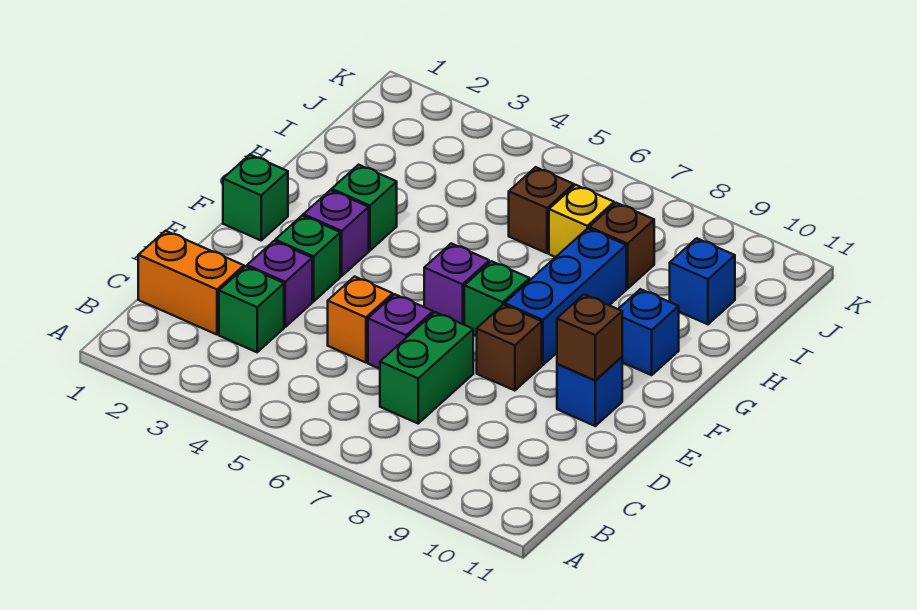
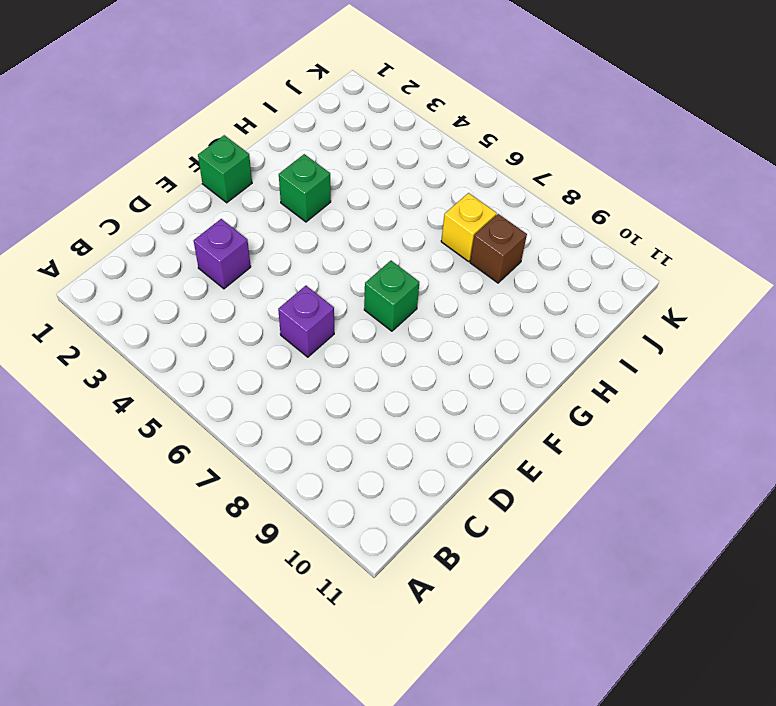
none -> orange brick C1:C2 level 1
none -> green brick C3 level 1
none -> green brick C7:D7 level 1

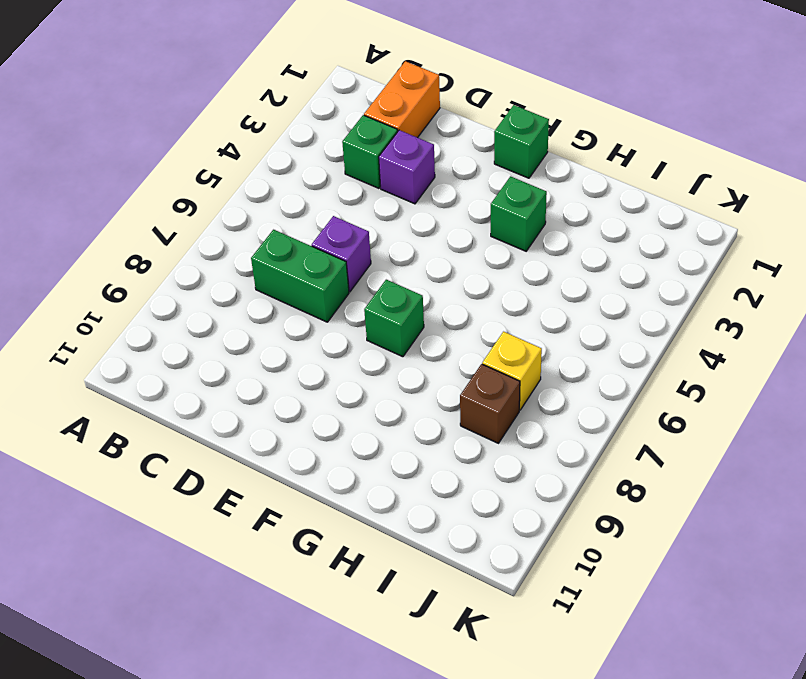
none -> orange brick D5 level 1
none -> green brick E3 level 1
none -> brown brick E8 level 1

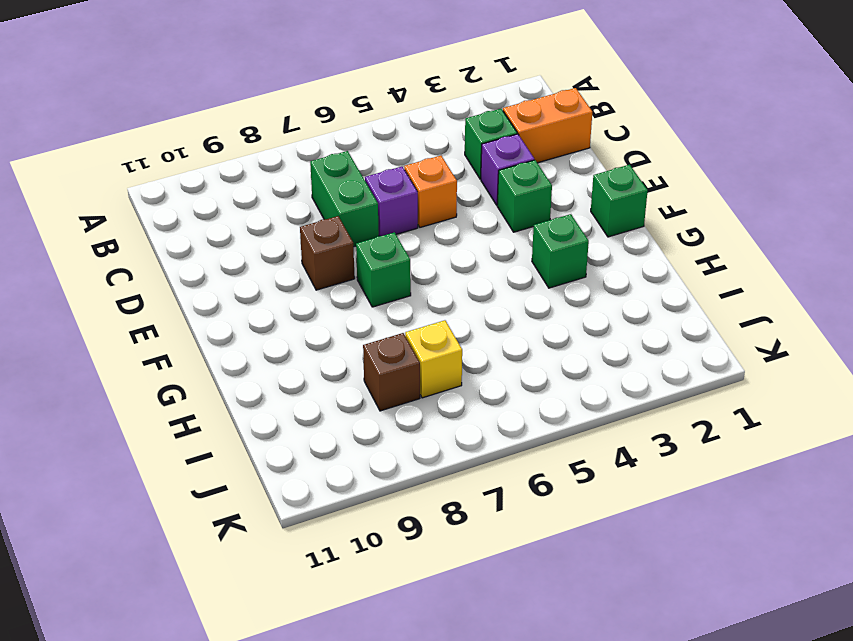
none -> blue brick E10 level 1
none -> purple brick F3 level 1
none -> purple brick F6 level 1

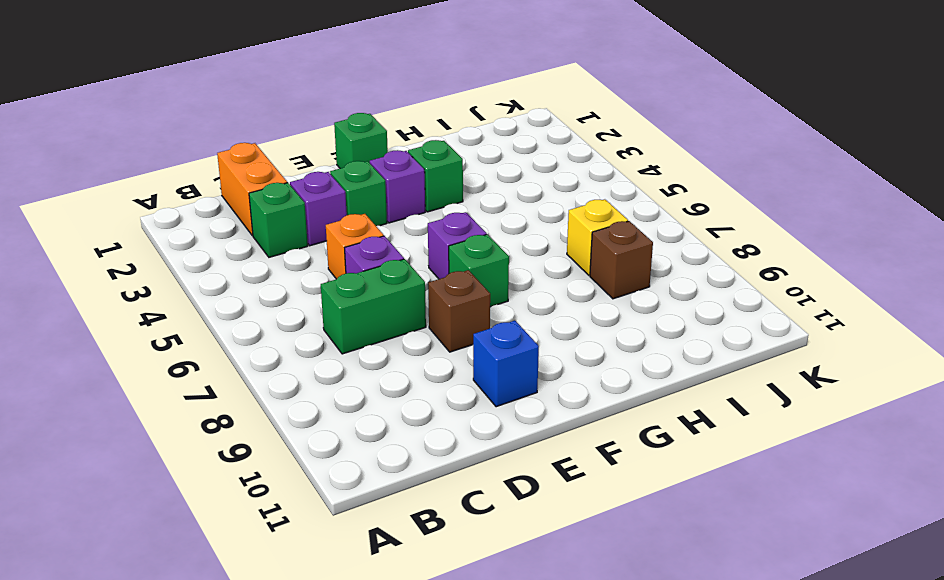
none -> blue brick F8:H8 level 1
none -> blue brick G10 level 1
none -> brown brick I6 level 1

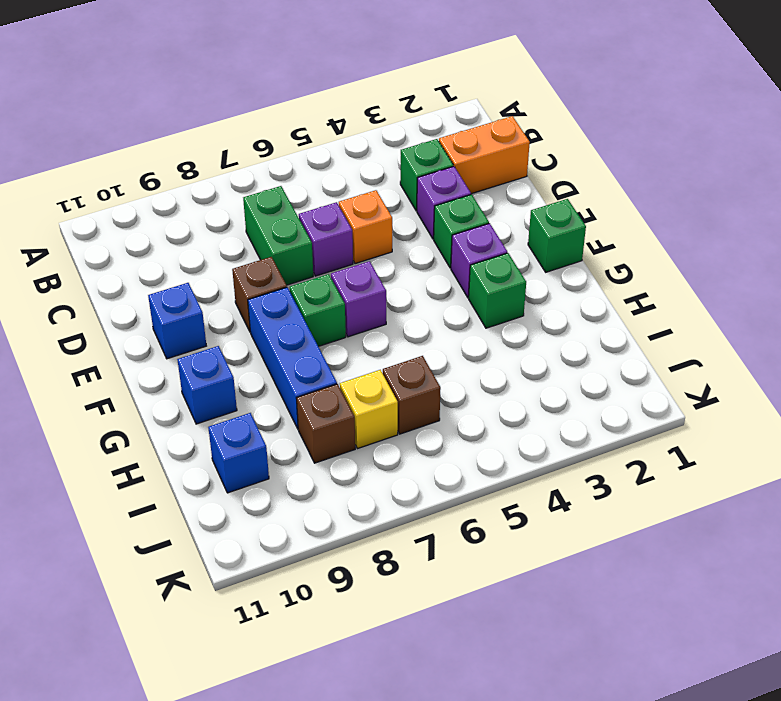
none -> brown brick E10 level 2

